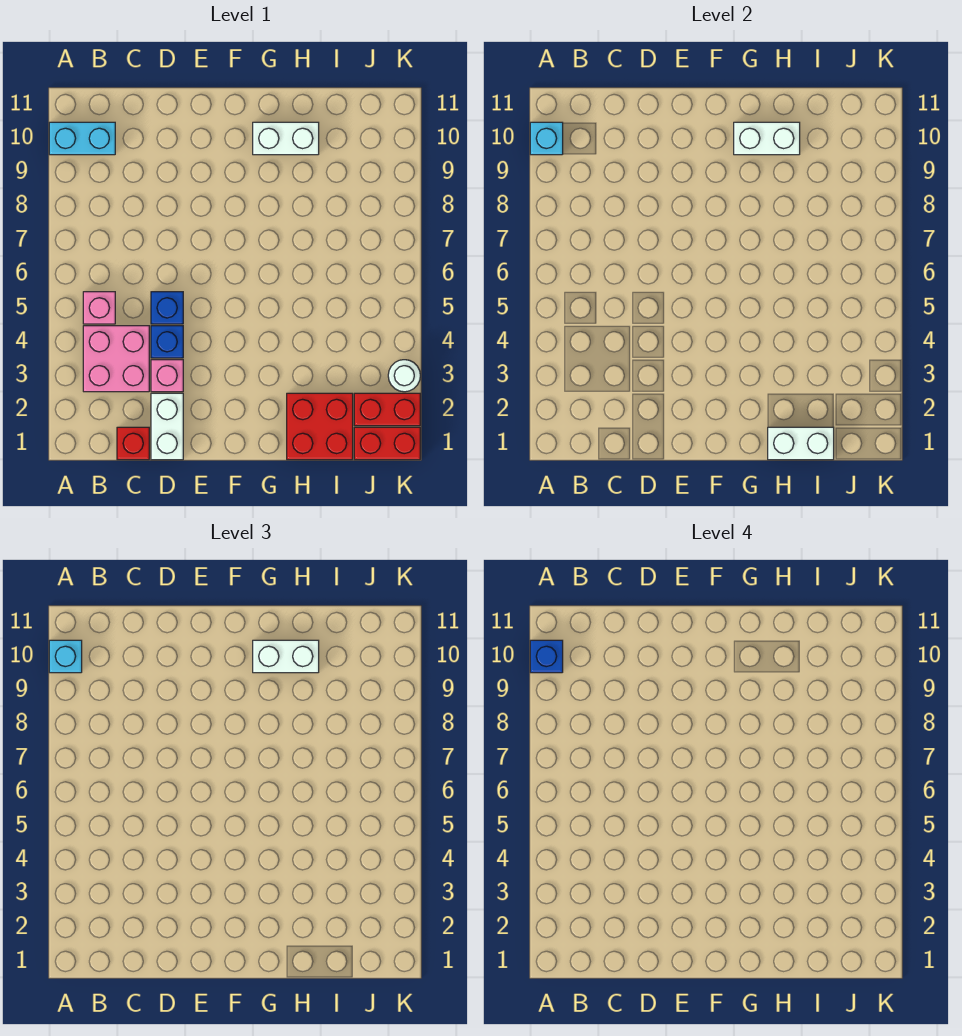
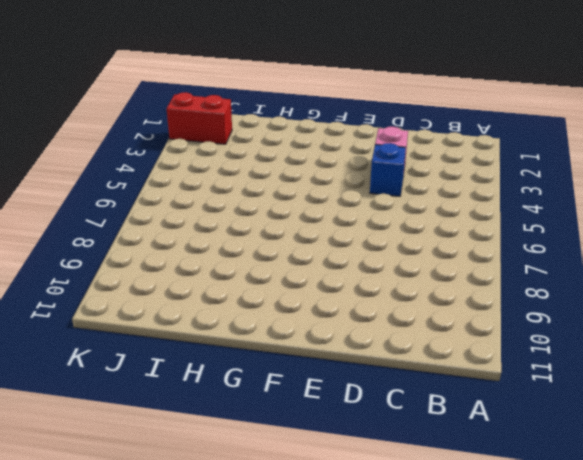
none -> cyan brick A10:B10 level 1
none -> pink brick B3:C4 level 1
none -> pink brick B5 level 1

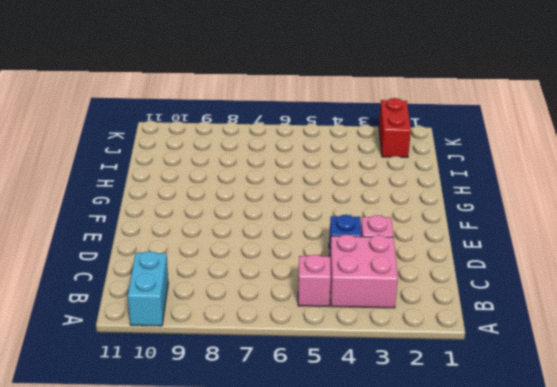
none -> red brick C1 level 1
none -> white brick D1:D2 level 1
none -> blue brick D5 level 1

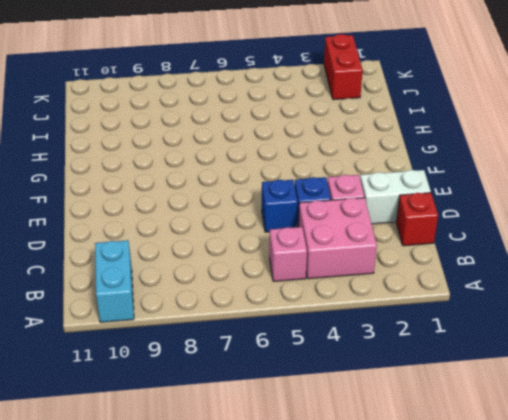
none -> white brick G10:H10 level 1
none -> red brick H1:I2 level 1
none -> red brick J1:K1 level 1

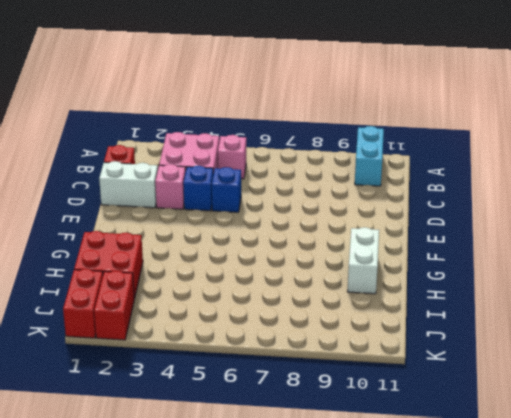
none -> white round brick K3 level 1
none -> cyan brick A10 level 2
none -> white brick G10:H10 level 2

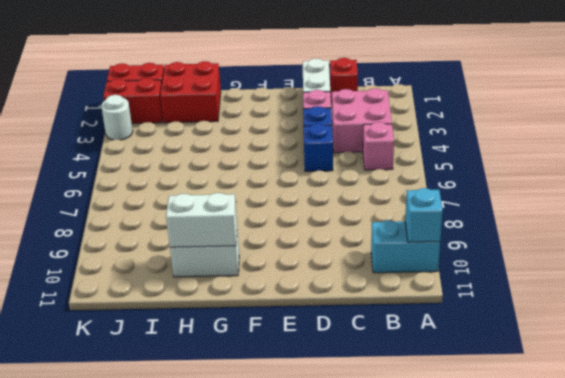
none -> white brick H1:I1 level 2
none -> cyan brick A10 level 3
none -> white brick G10:H10 level 3

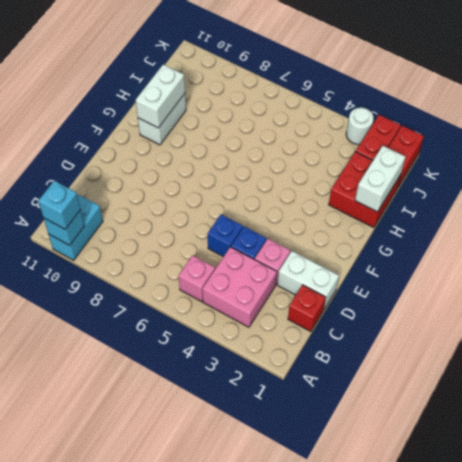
none -> white brick G10:H10 level 3
none -> blue brick A10 level 4

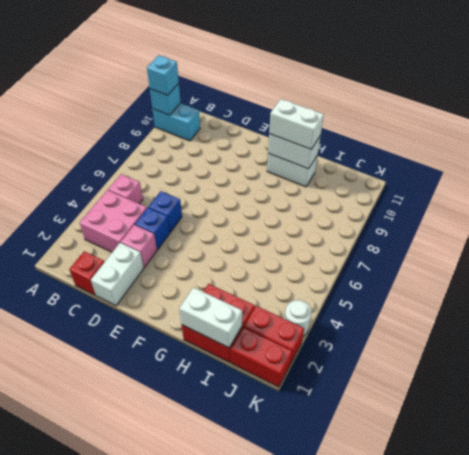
none -> blue brick A10 level 4

